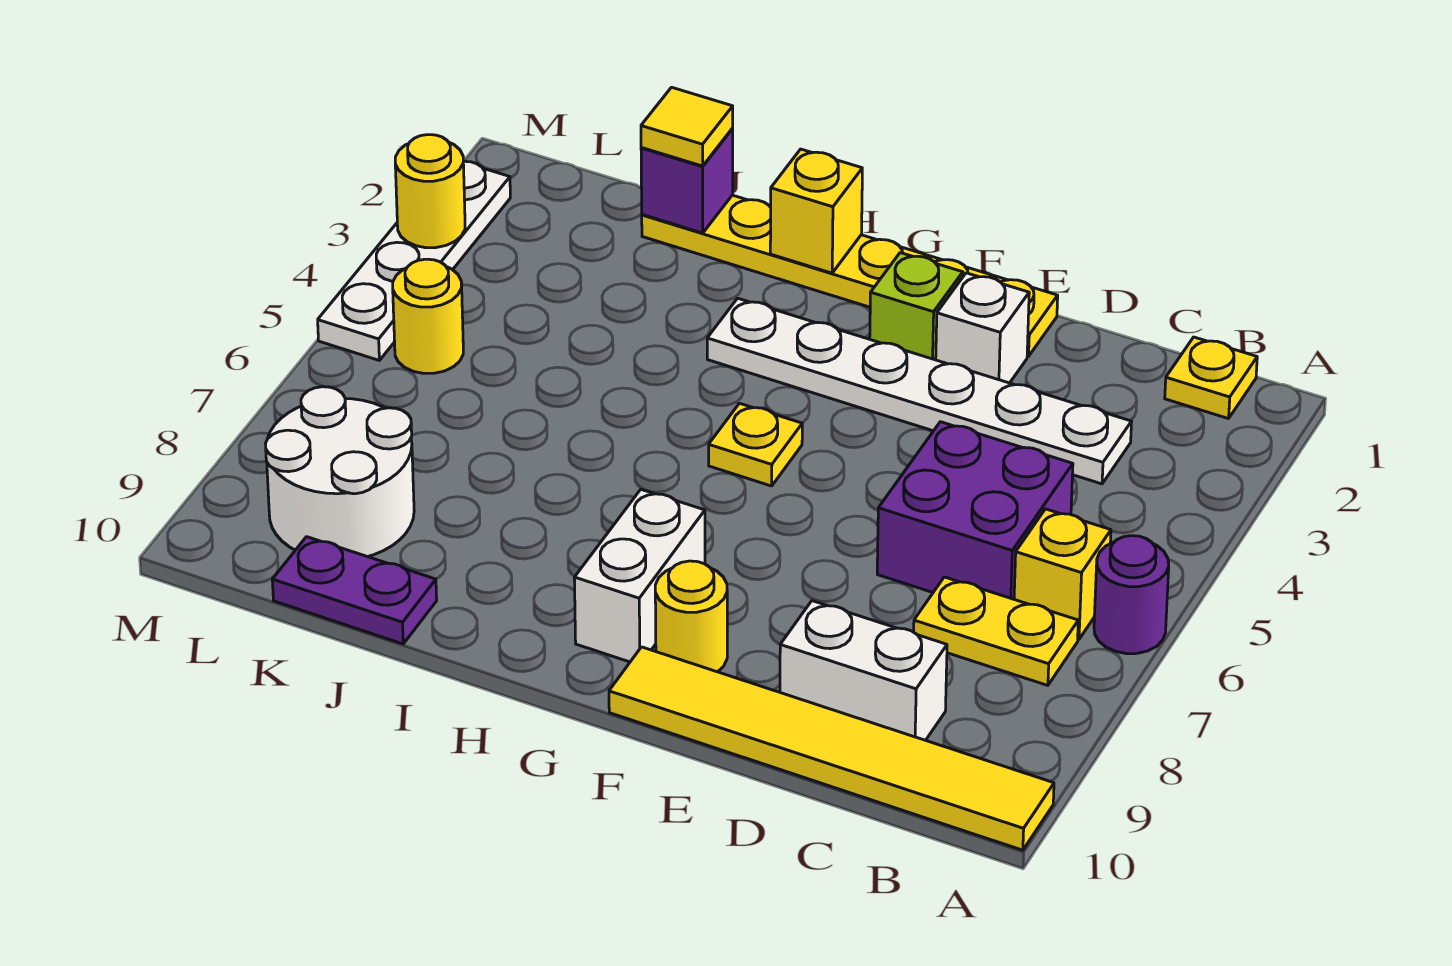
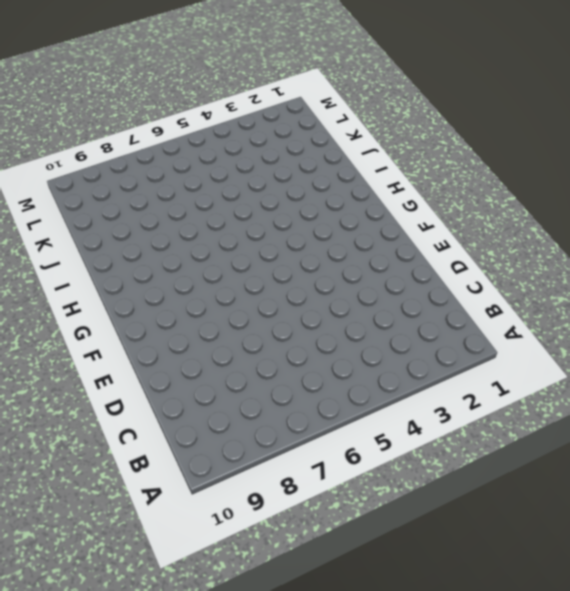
none -> purple round brick A6 level 1
none -> yellow tile A10:F10 level 1
none -> yellow plate B1 level 1

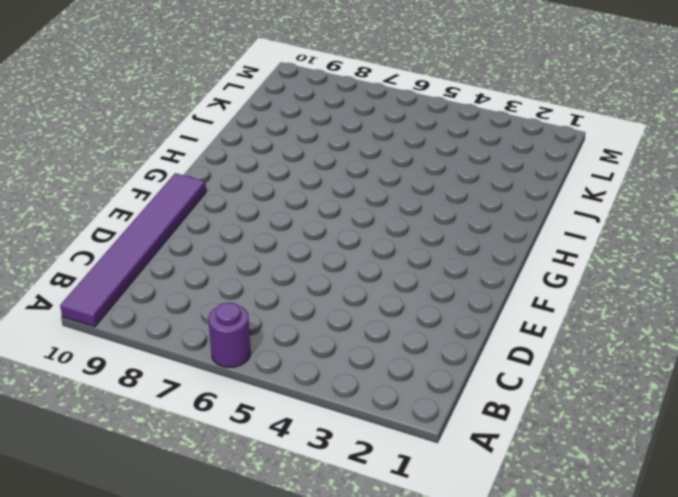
purple tile A10:F10 level 1 -> yellow tile A10:F10 level 1
none -> yellow plate B1 level 1
none -> yellow brick B6 level 1
none -> yellow plate B7:C7 level 1

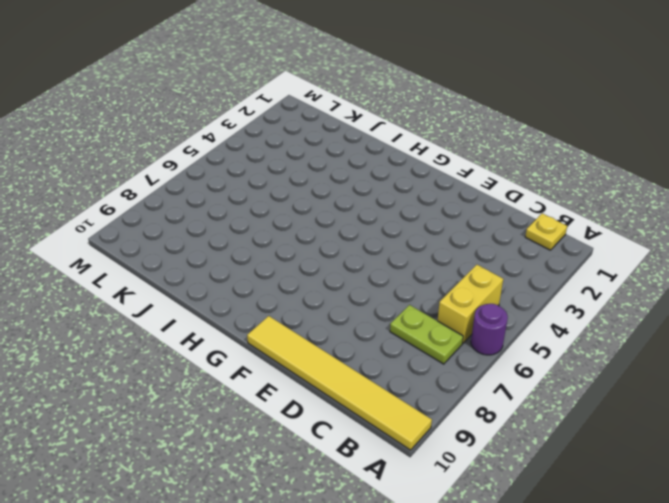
yellow brick B5:B6 level 1 -> yellow brick B6 level 1
lime plate B7:C7 level 1 -> yellow plate B7:C7 level 1
none -> white plate C3:H3 level 1
none -> purple brick C5:D6 level 1
none -> white brick C9:D9 level 1

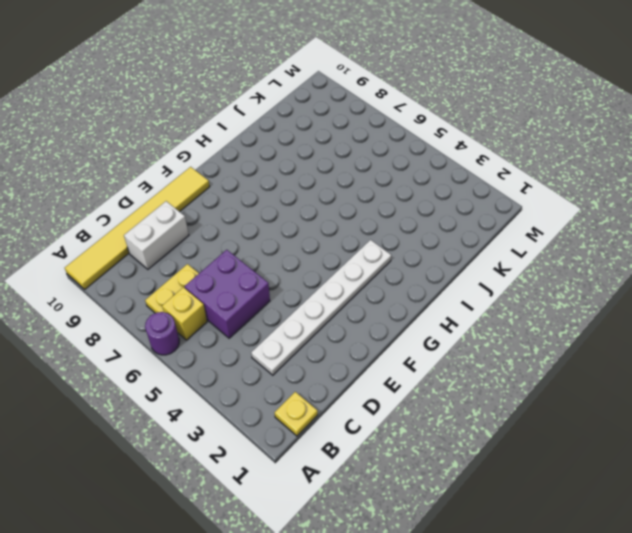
none -> yellow plate E1:J1 level 1
none -> white brick E2 level 1
none -> lime brick F2 level 1

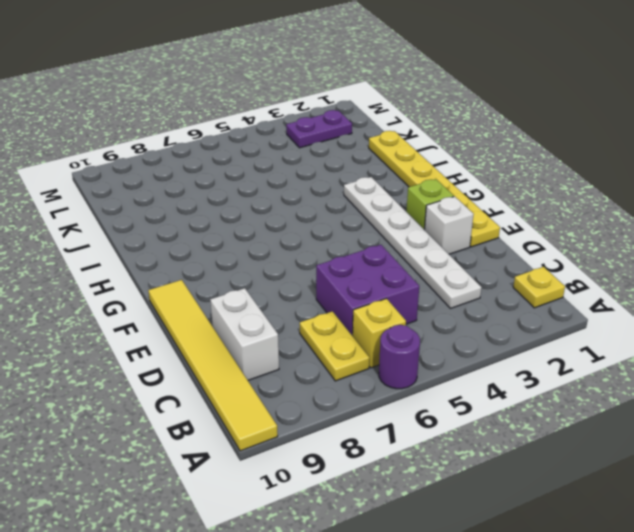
purple plate L2:L3 level 1 -> purple plate J10:K10 level 1
none -> yellow round brick F9 level 1
none -> yellow plate G5 level 1
none -> white brick G8:G9 level 1

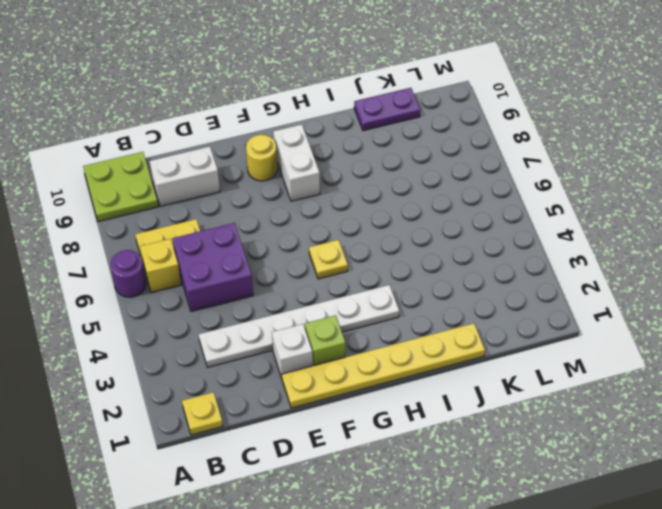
lime plate A9:B10 level 1 -> yellow tile A10:F10 level 1
none -> white round brick K8:L9 level 1
none -> yellow round brick L5 level 1
none -> white plate M2:M5 level 1

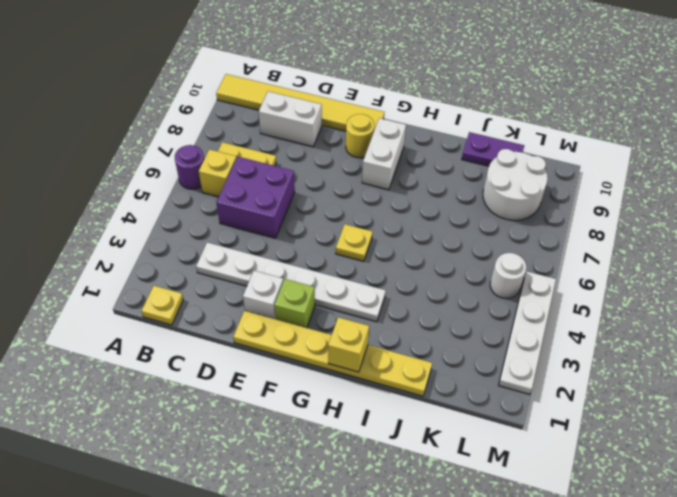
white round brick L5 level 1 -> yellow round brick L5 level 1
none -> purple brick J1 level 2
none -> yellow round brick M3 level 2
none -> yellow tile J1 level 3

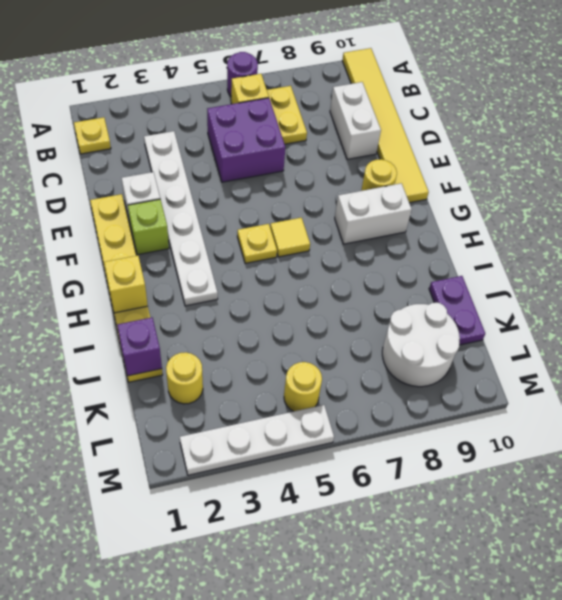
yellow tile G6 level 1 -> yellow tile J1 level 3
yellow round brick K2 level 1 -> yellow round brick M3 level 2

